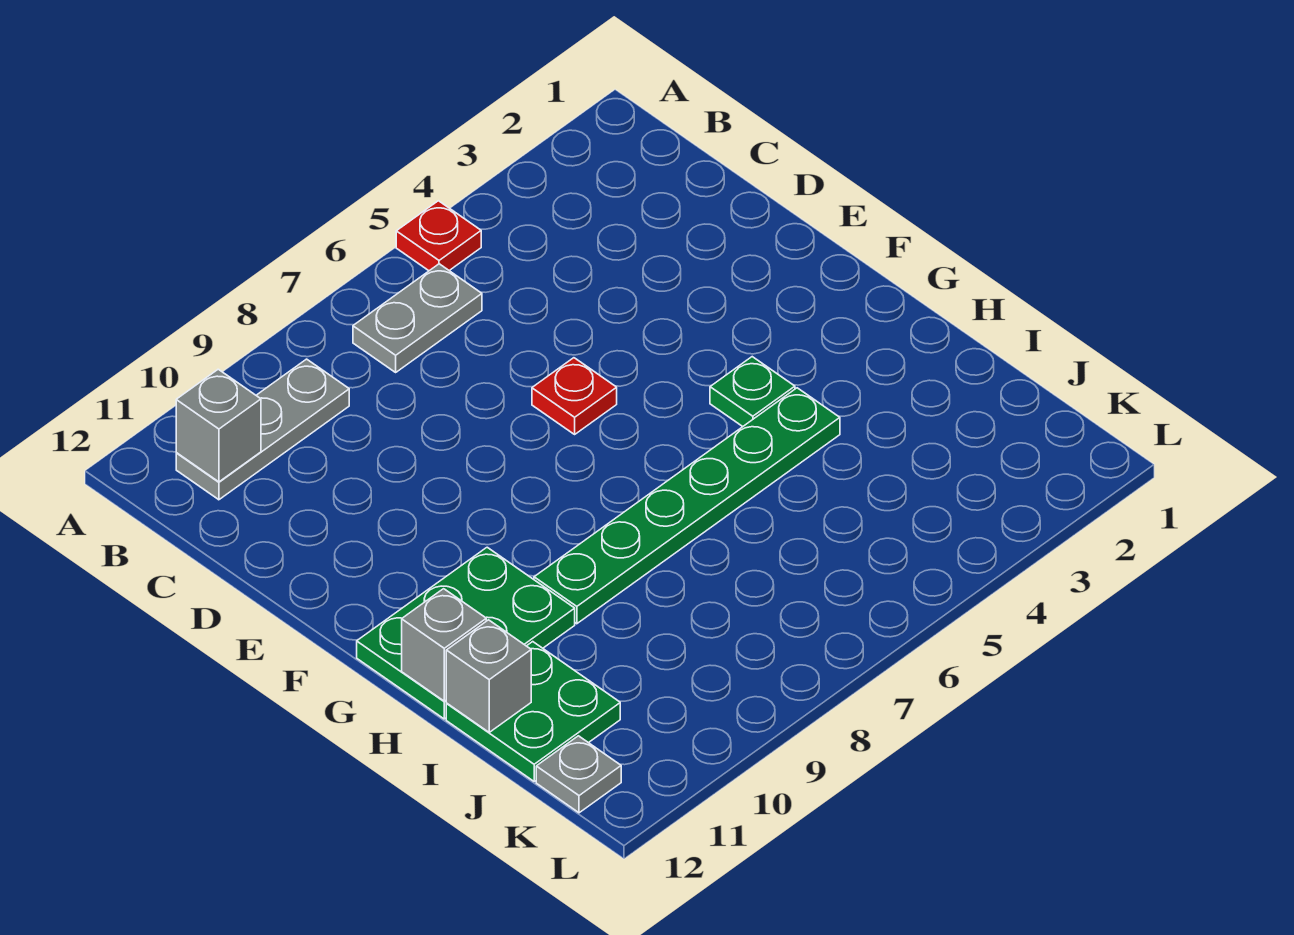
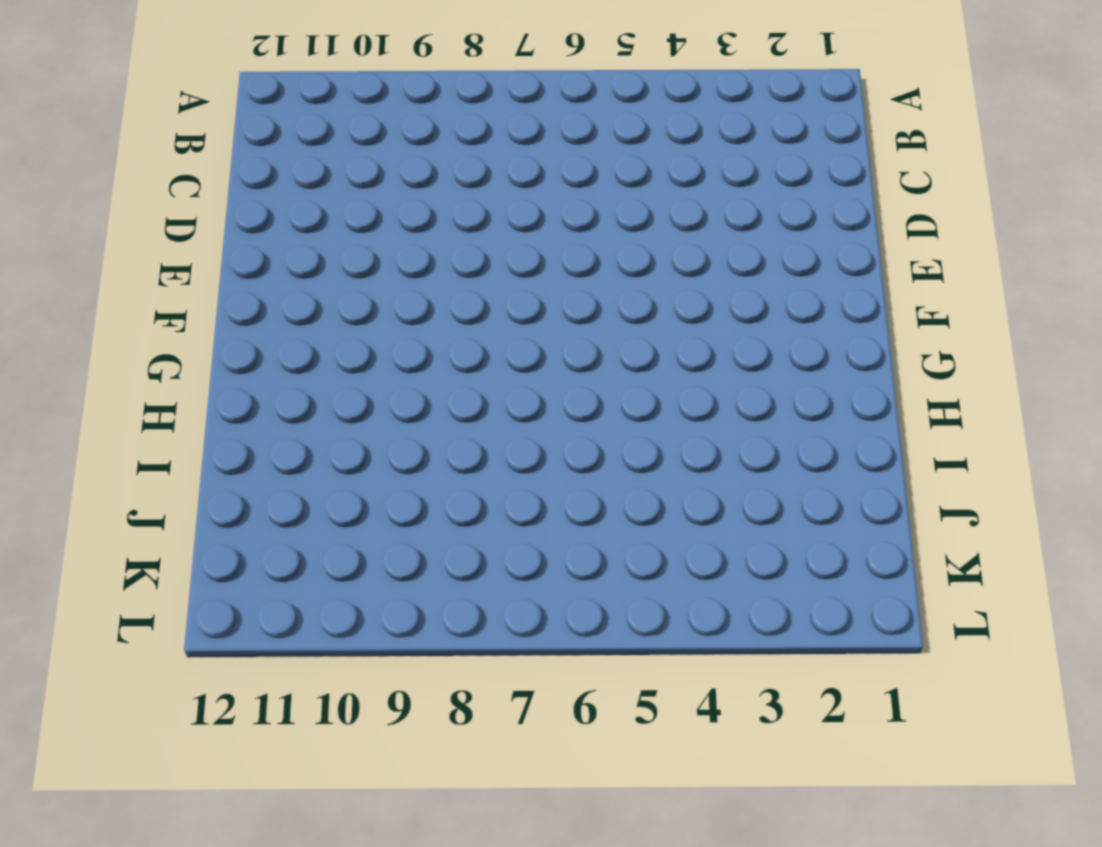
none -> red plate A5 level 1
none -> grey plate B6:B7 level 1
none -> grey plate B9:B11 level 1

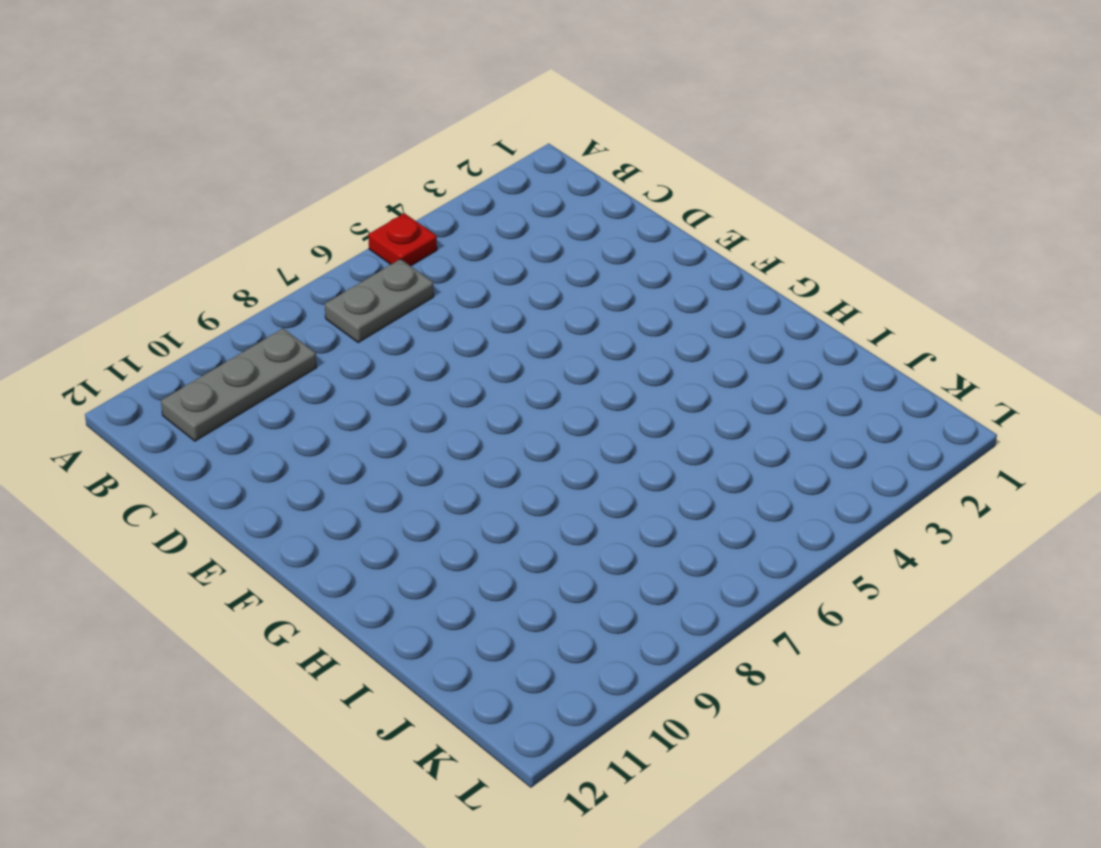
none -> red plate E6 level 1
none -> green plate G4 level 1
none -> green plate G10:H12 level 1

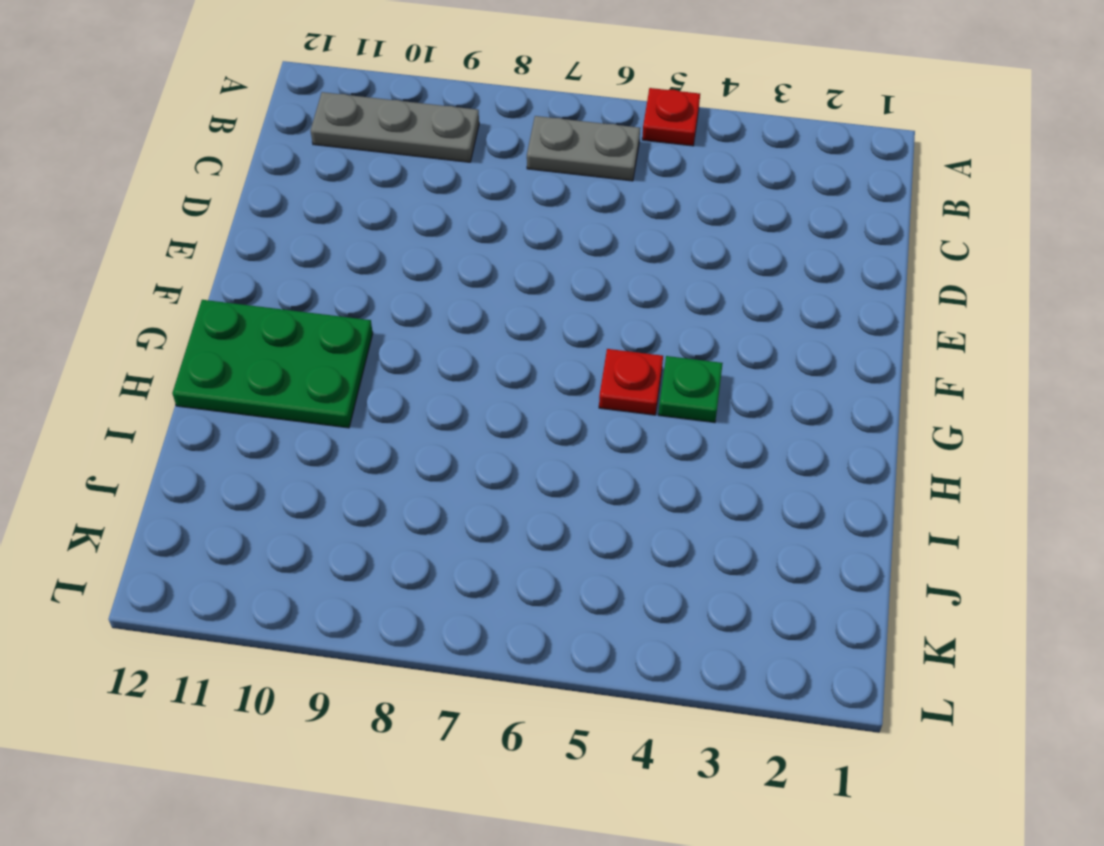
red plate G5 level 1 -> red plate E6 level 1
none -> green plate H4:H9 level 1
none -> green plate I11:J12 level 1
none -> grey plate K12 level 1

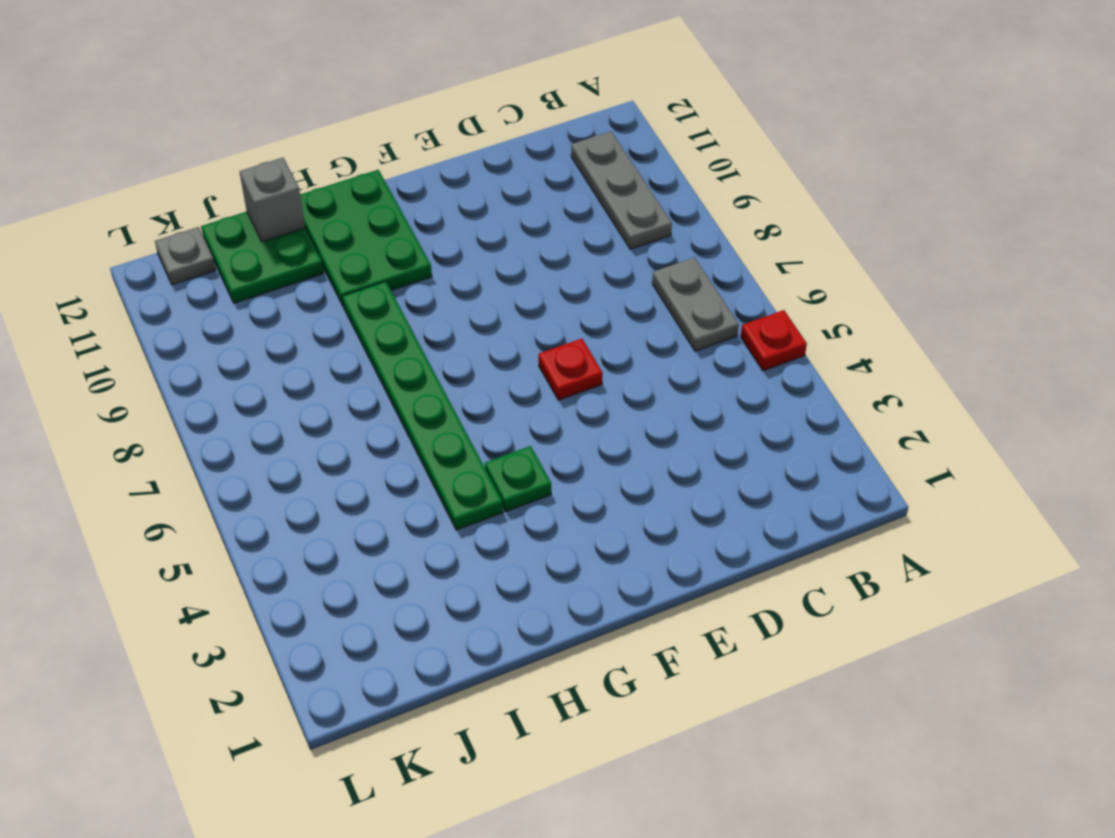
none -> grey brick B11 level 2
none -> grey brick H12 level 2

